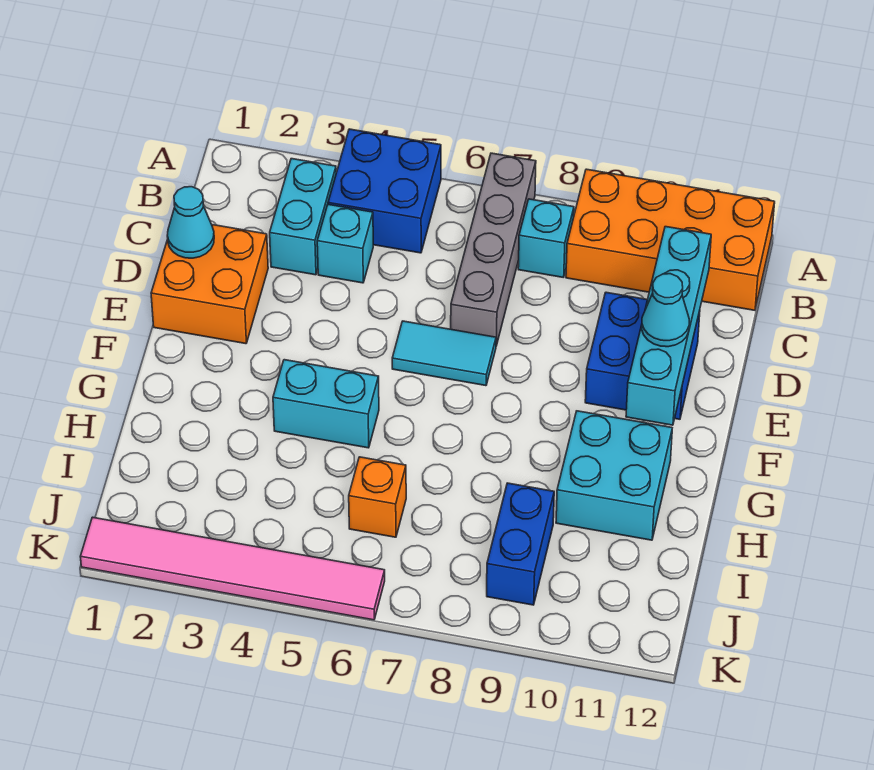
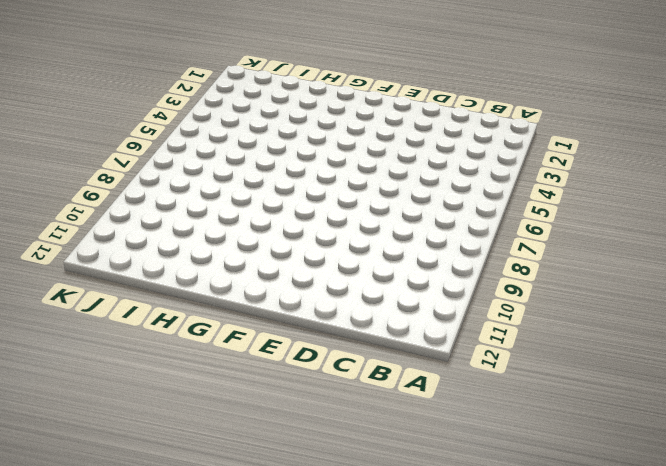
none -> blue brick A4:B5 level 1
none -> grey brick A7:D7 level 1
none -> orange brick A9:B12 level 1

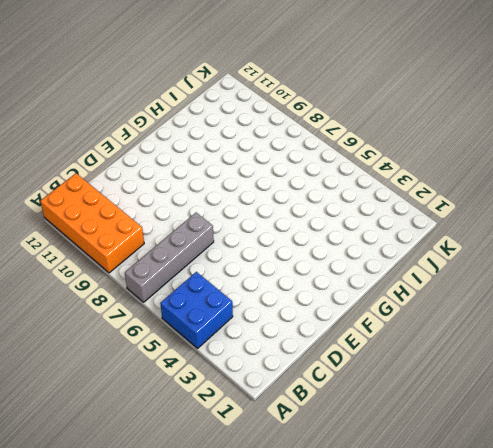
none -> cyan brick B3:C3 level 1
none -> cyan brick B8 level 1
none -> cyan brick C4 level 1

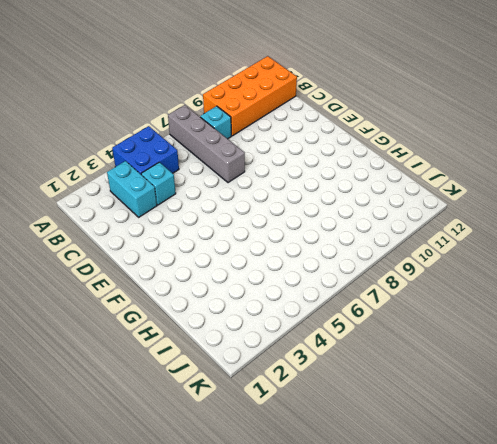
none -> orange brick D1:E2 level 1
none -> blue brick D10:E11 level 1
none -> cyan tile E6:E7 level 1

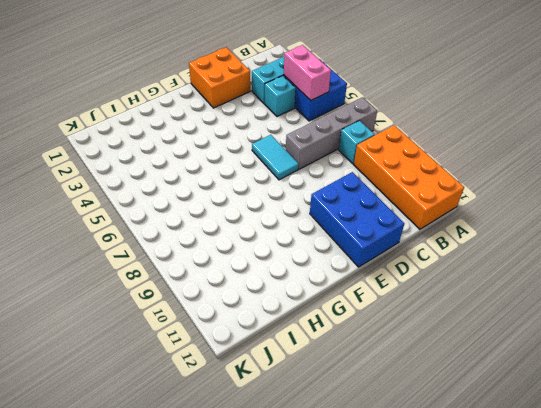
pink brick B4:B5 level 2 -> none
blue brick D10:E12 level 1 -> blue brick D10:E11 level 1
none -> cyan brick G4:G5 level 1
none -> cyan brick G10:H11 level 1
none -> orange brick I6 level 1

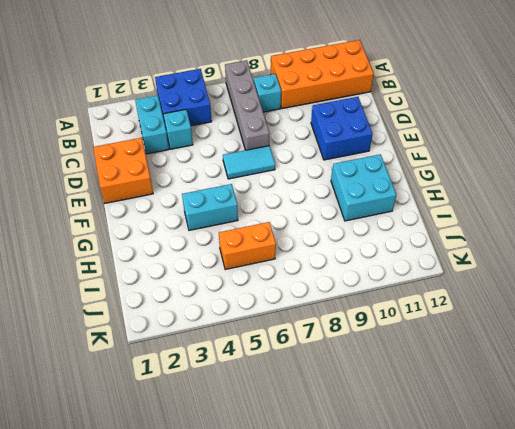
orange brick I5:I6 level 1 -> orange brick I6 level 1
none -> blue brick I9:J9 level 1
none -> pink tile K1:K6 level 1
none -> cyan brick C11:F11 level 2

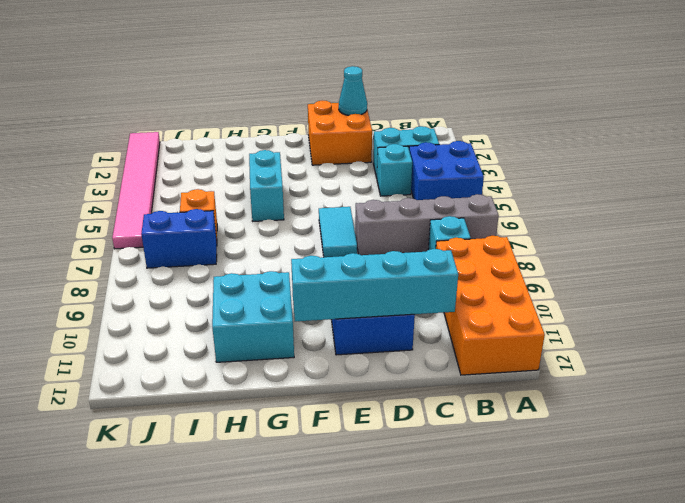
blue brick I7:J7 level 1 -> blue brick I9:J9 level 1
none -> cyan cone E11 level 3

